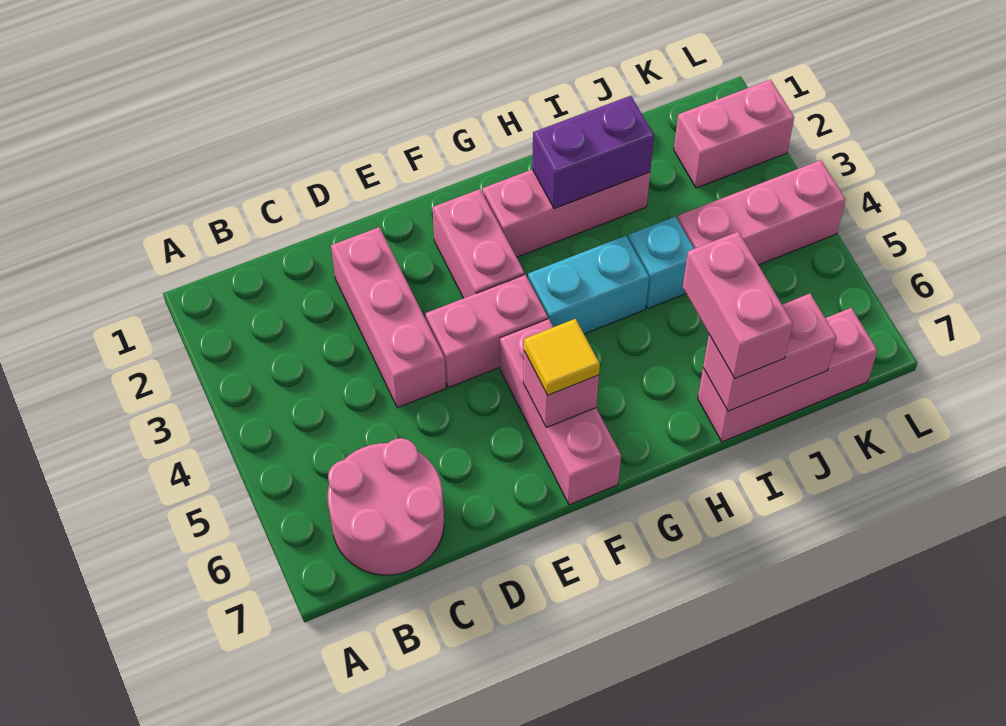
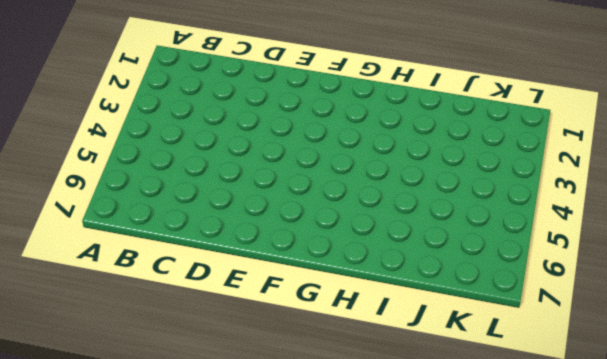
none -> pink round brick B6:C7 level 1
none -> pink brick D2:D4 level 1
none -> pink brick E4:F4 level 1

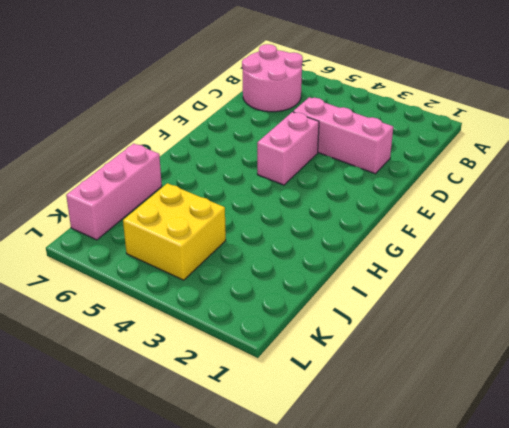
yellow brick J4:K5 level 1 -> pink brick J4:L4 level 1
none -> pink brick F2:F3 level 1
none -> pink brick F5:F7 level 1
none -> pink brick G2:I2 level 1

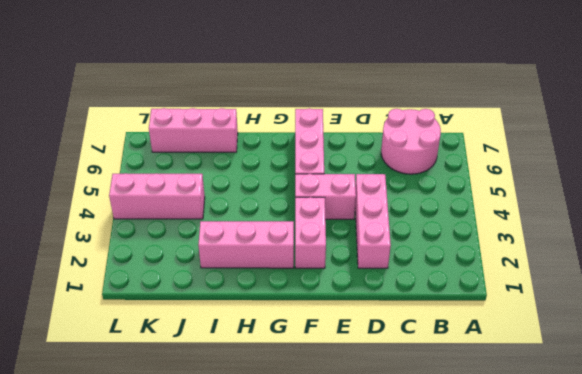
none -> cyan brick G4:H4 level 1
none -> cyan brick I4 level 1
none -> pink brick K2:L2 level 1

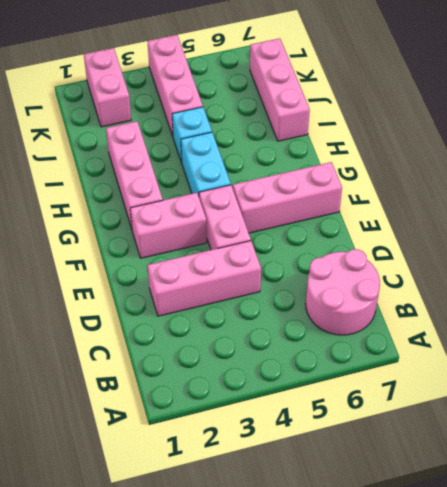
none -> pink brick F6 level 2
none -> purple brick H2:I2 level 2
none -> pink brick I7:J7 level 2

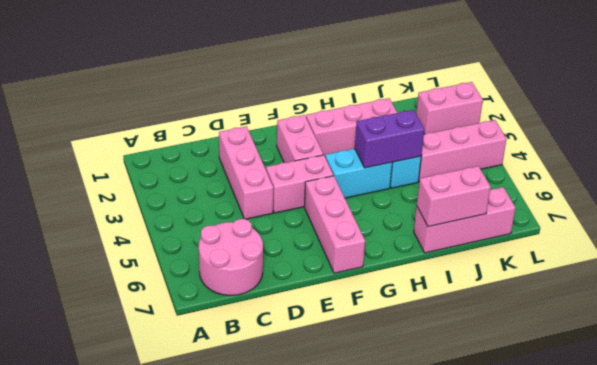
purple brick H4:I4 level 2 -> purple brick H2:I2 level 2
none -> pink brick F6 level 2
none -> yellow tile F6 level 3
none -> pink brick I6:I7 level 3

